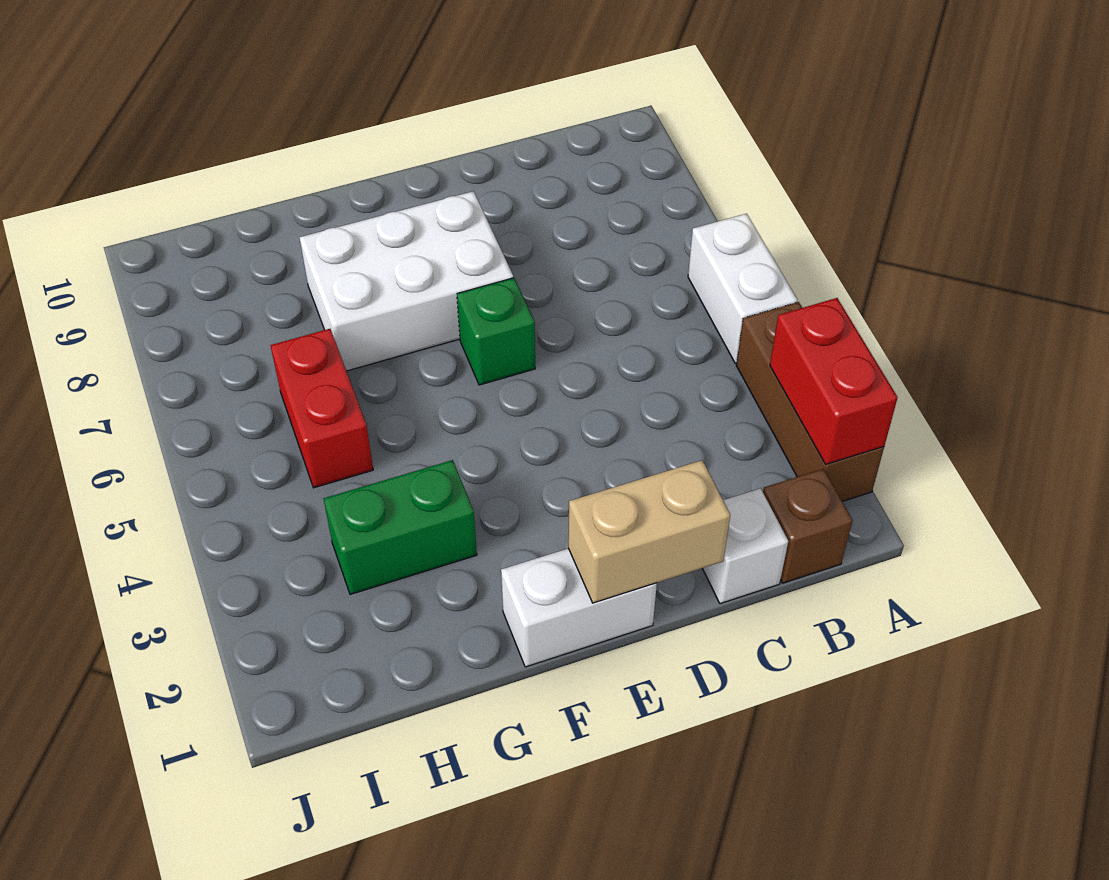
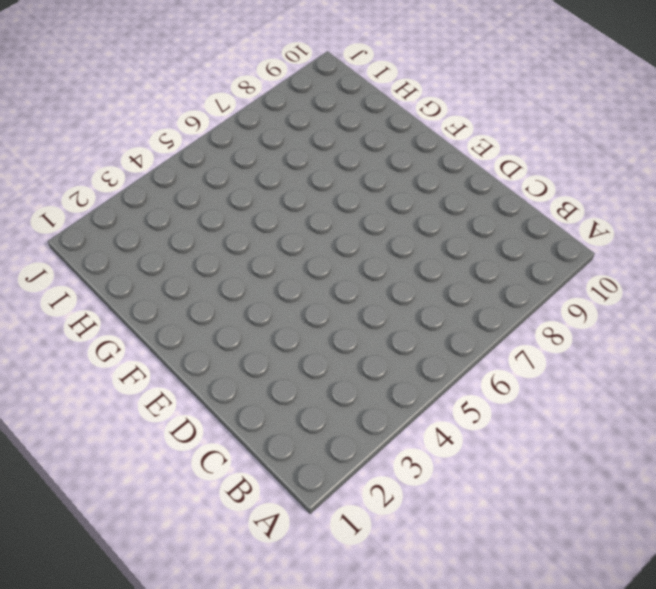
none -> brown brick A2:A4 level 1
none -> white brick A5:A6 level 1

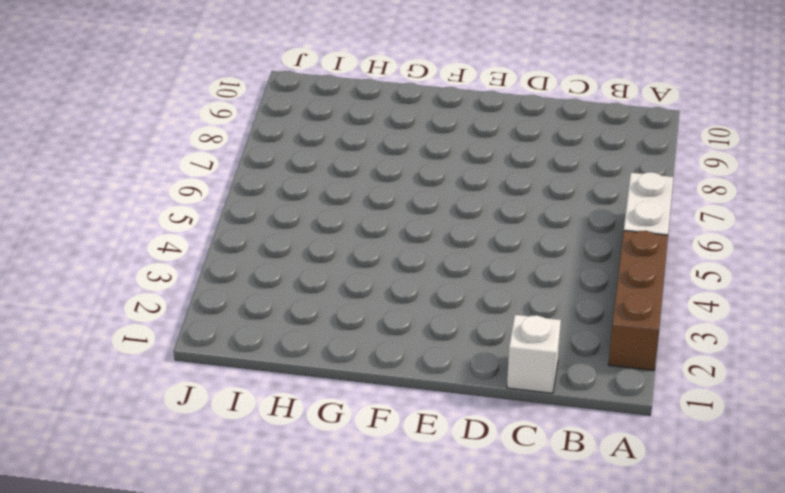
none -> brown brick B1 level 1
none -> white brick E1:F1 level 1

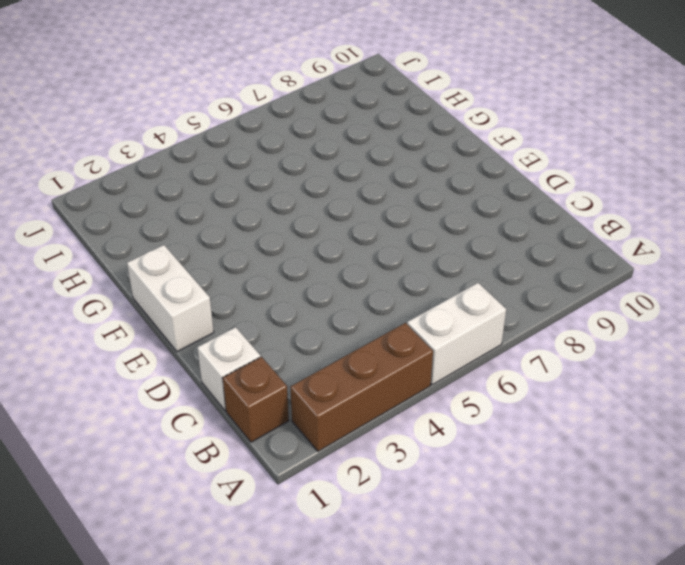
none -> green brick E6 level 1
none -> white brick E7:G8 level 1

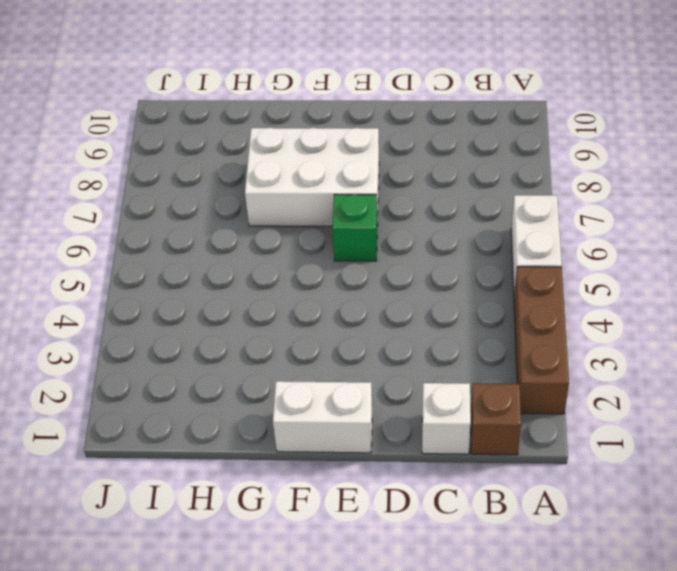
none -> green brick G3:H3 level 1
none -> red brick H5:H6 level 1

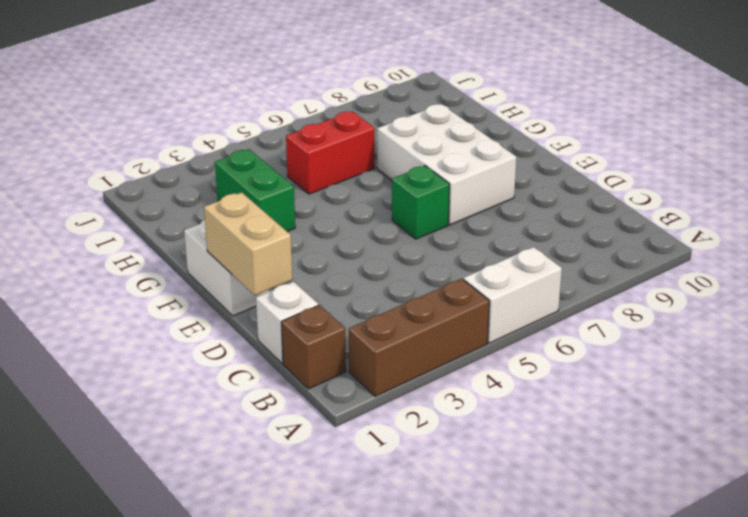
none -> red brick A2:A3 level 2

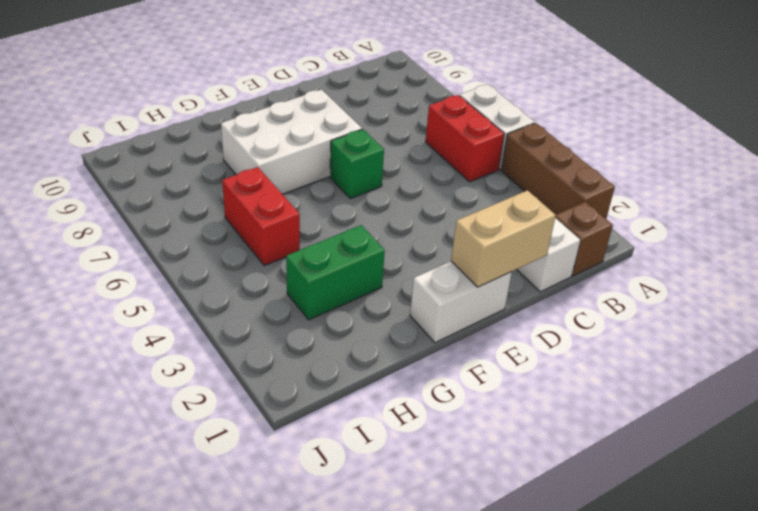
red brick B5:B6 level 1 -> red brick A2:A3 level 2

